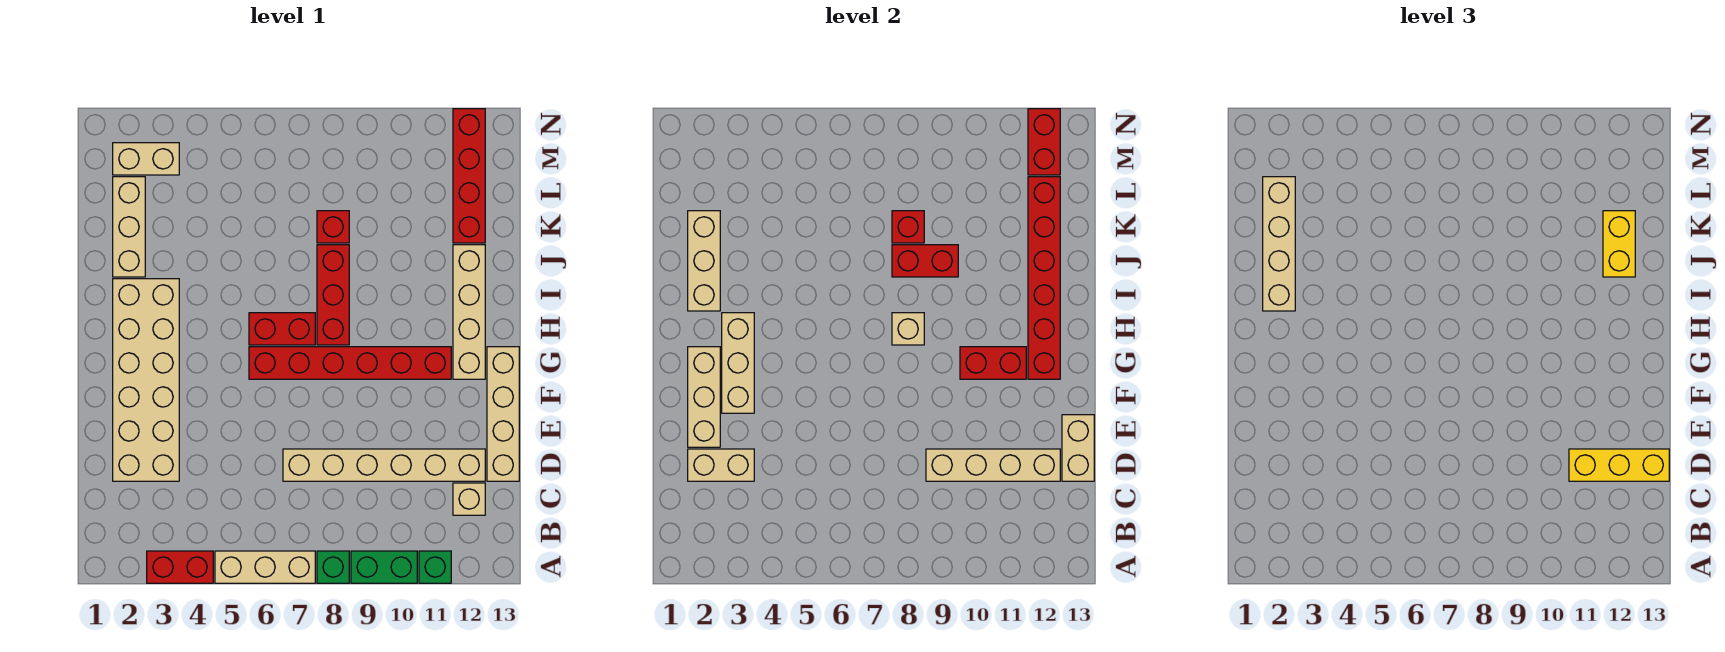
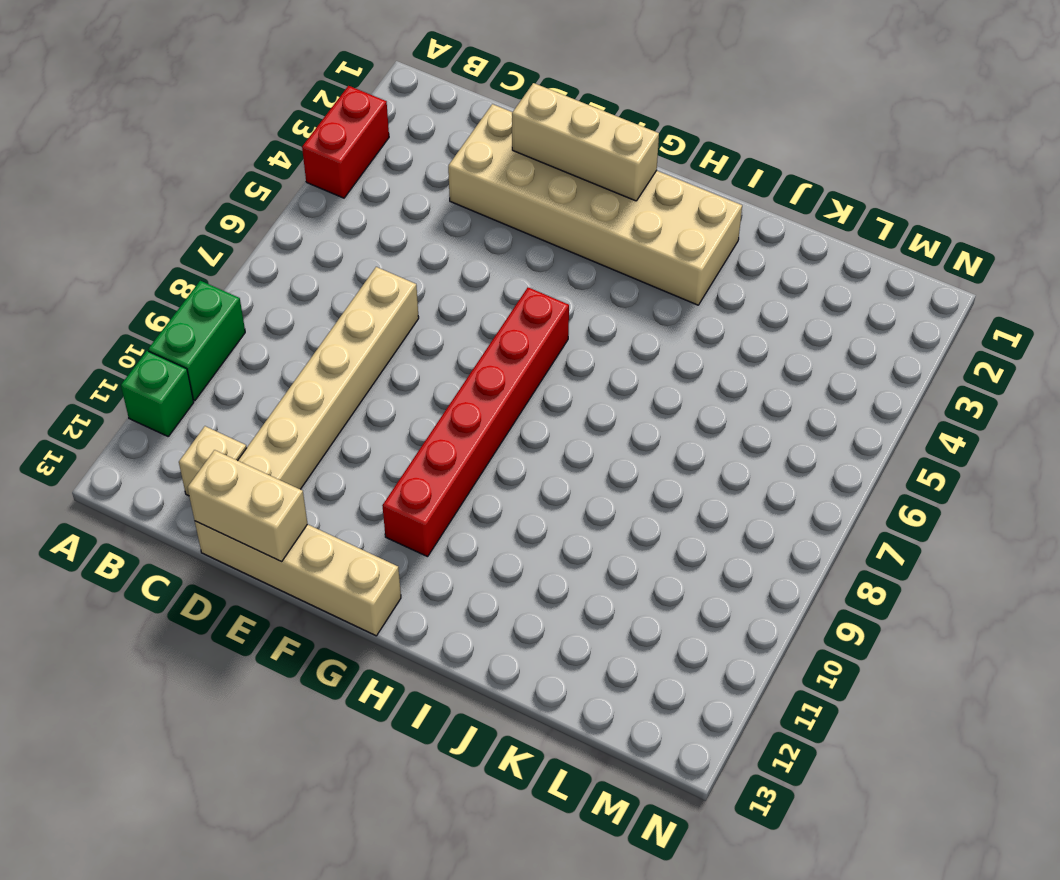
none -> tan brick A5:A7 level 1
none -> green brick A8 level 1
none -> tan brick G12:J12 level 1
none -> red brick H6:H7 level 1

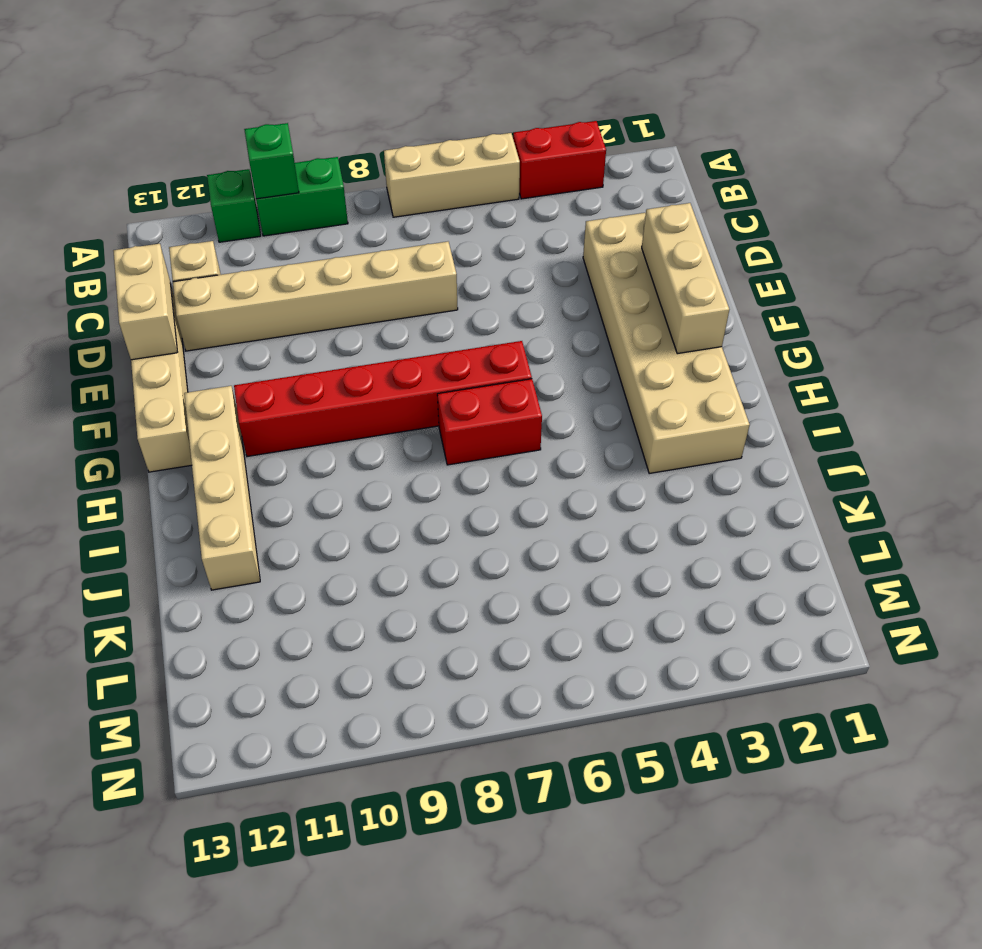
green brick A10 level 2 -> green brick A8 level 1
none -> red brick H8:J8 level 1
none -> tan brick J2:L2 level 1
none -> red brick K8 level 1
none -> red brick K12:N12 level 1

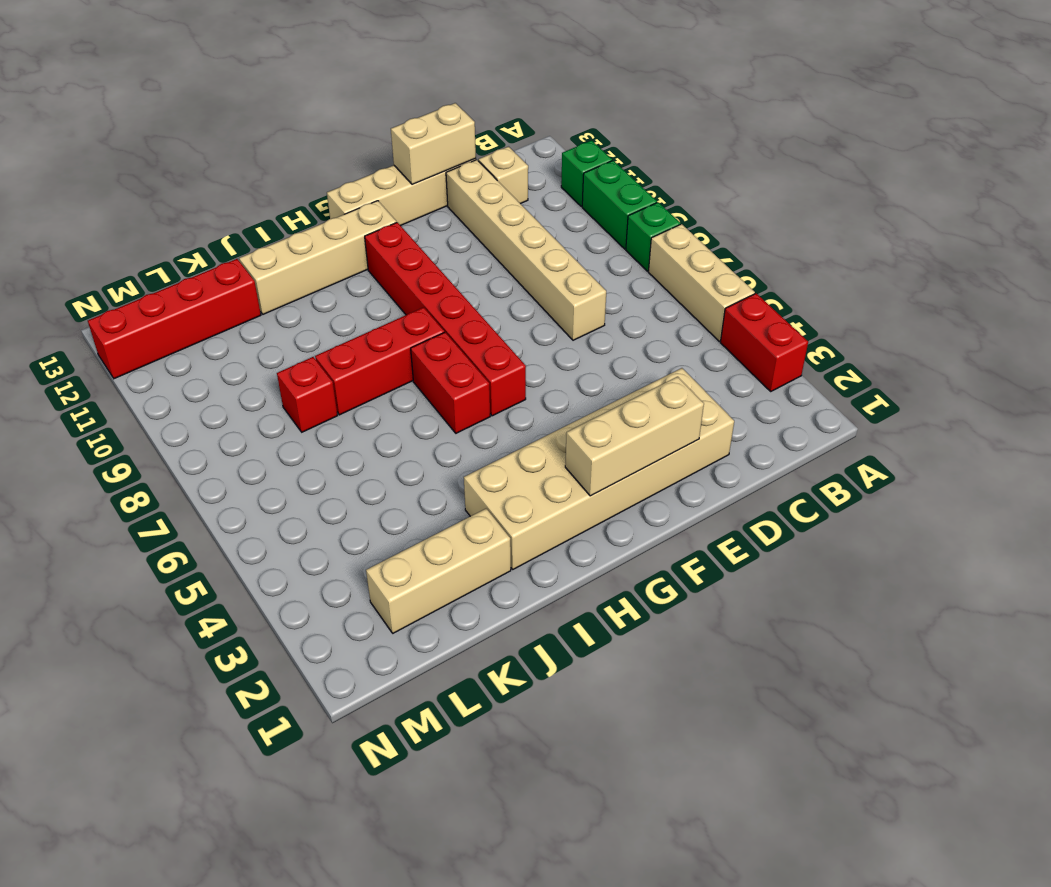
none -> tan brick M2:M3 level 1
none -> tan brick D2:D3 level 2
none -> tan brick D9:D12 level 2
none -> tan brick F3:H3 level 2

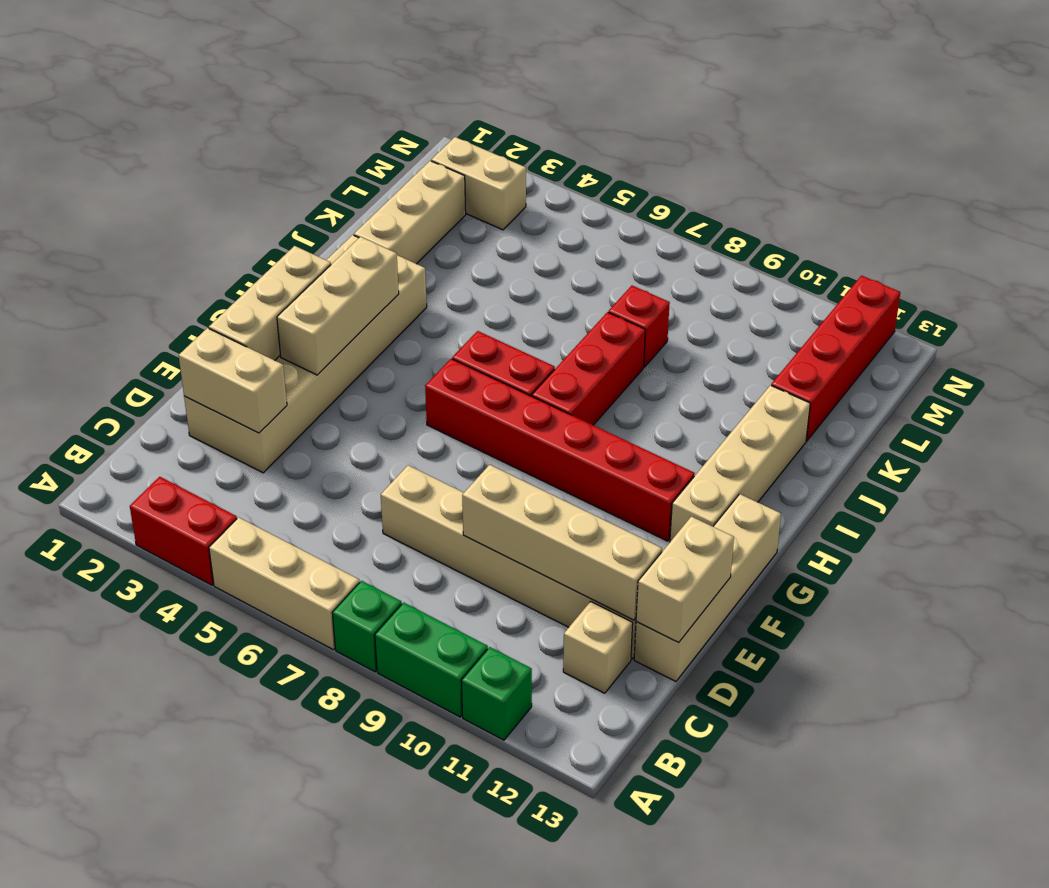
none -> red brick G10:G11 level 2
none -> red brick G12:L12 level 2
none -> tan brick H8 level 2
none -> tan brick I2:K2 level 2

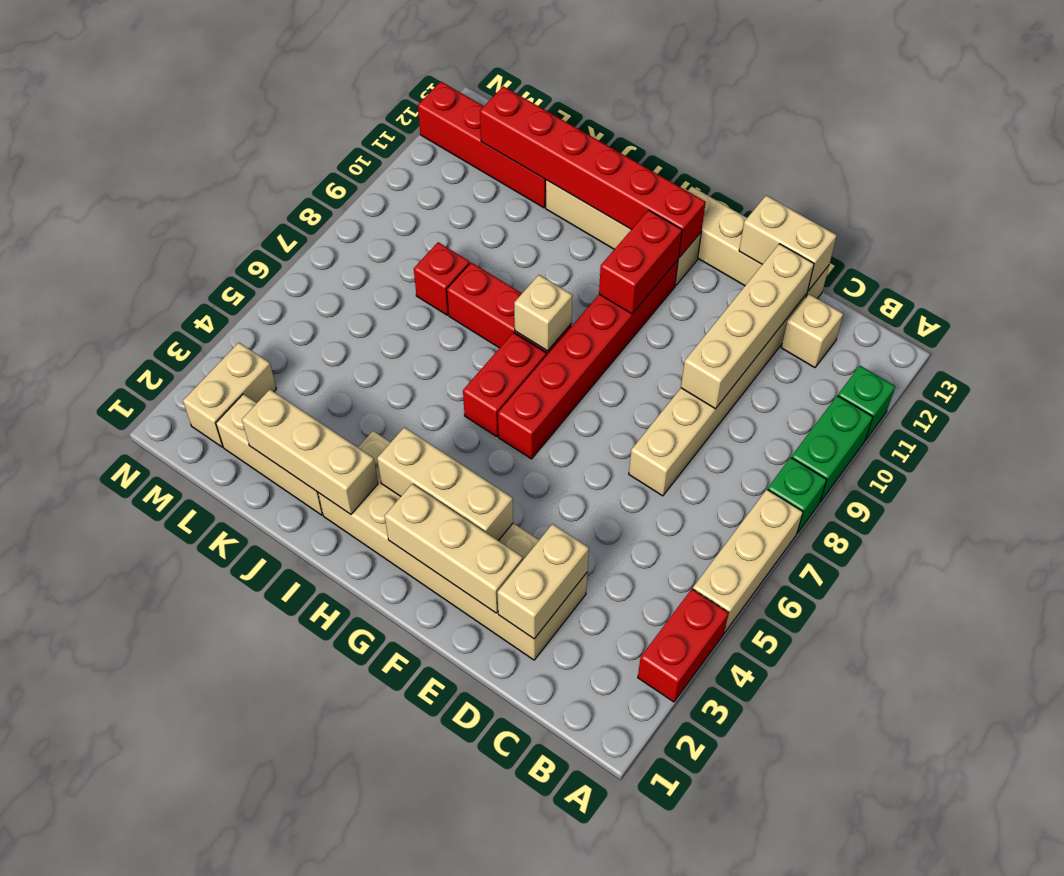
none -> red brick J8:J9 level 2
none -> red brick K8 level 2
none -> red brick M12:N12 level 2
none -> yellow brick D11:D13 level 3

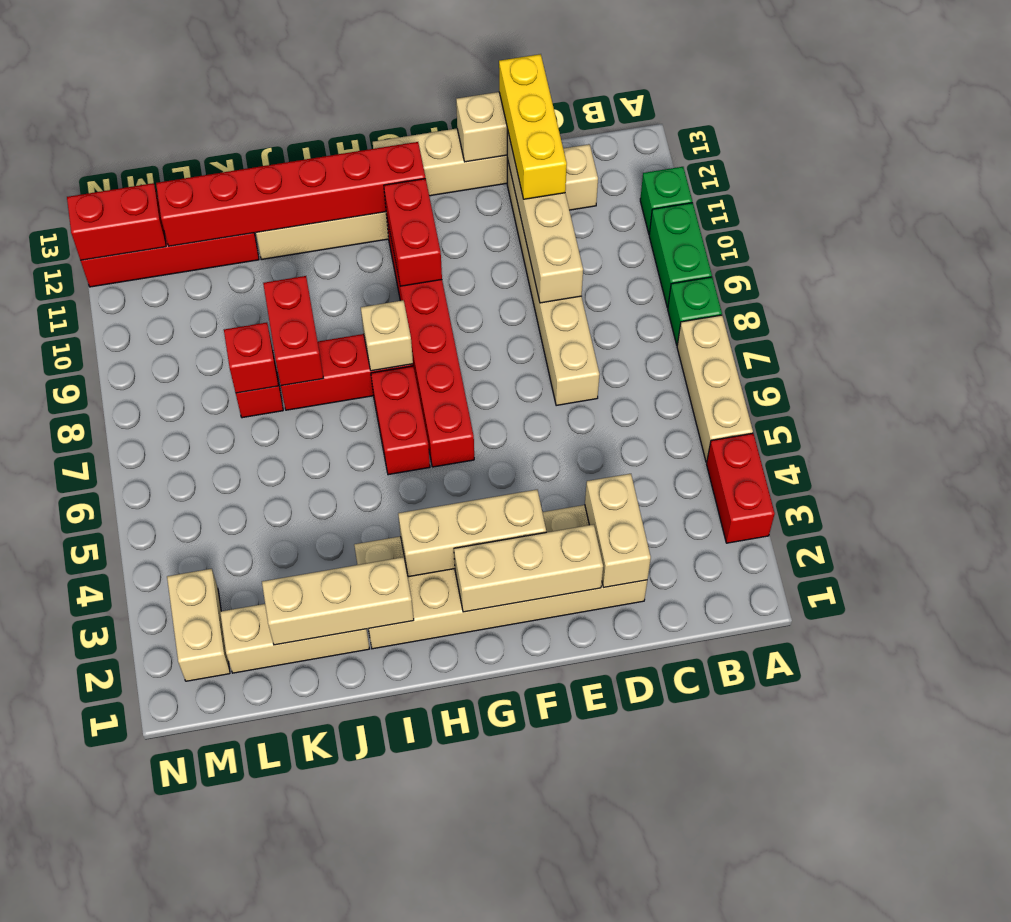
none -> tan brick I2:L2 level 3
none -> yellow brick J12:K12 level 3

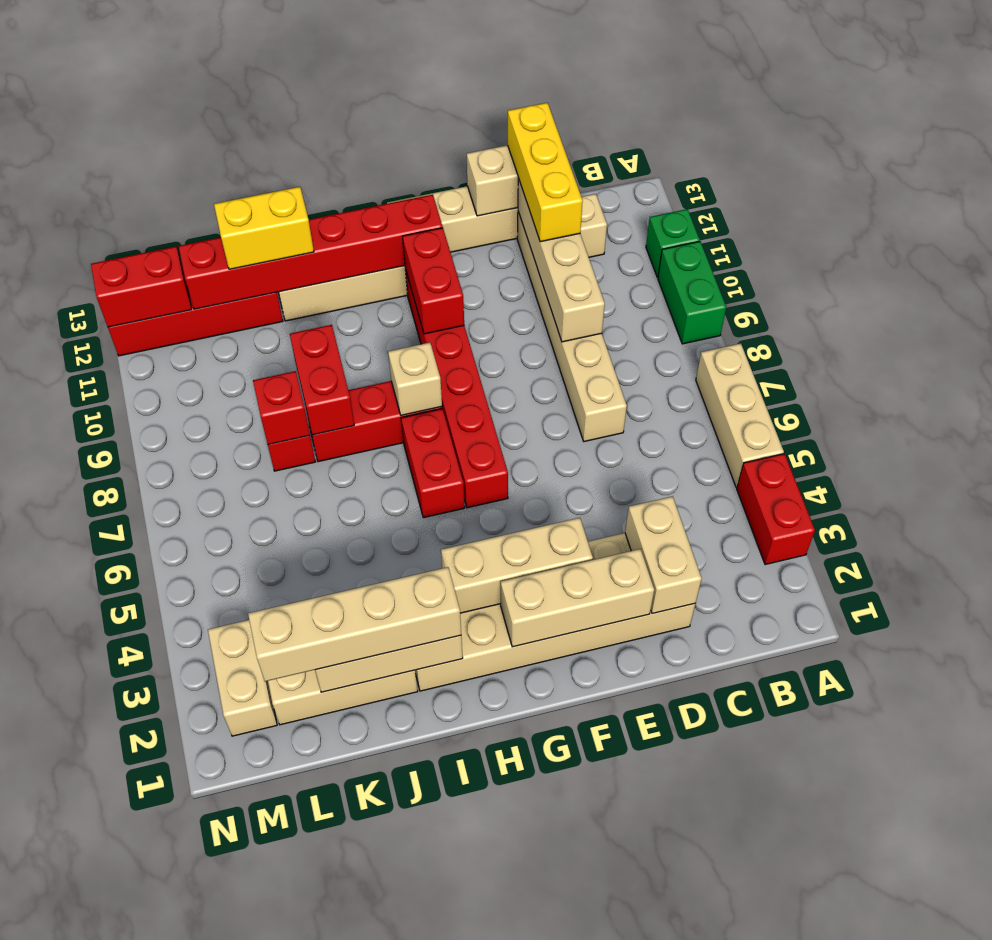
none -> green brick A8 level 1

